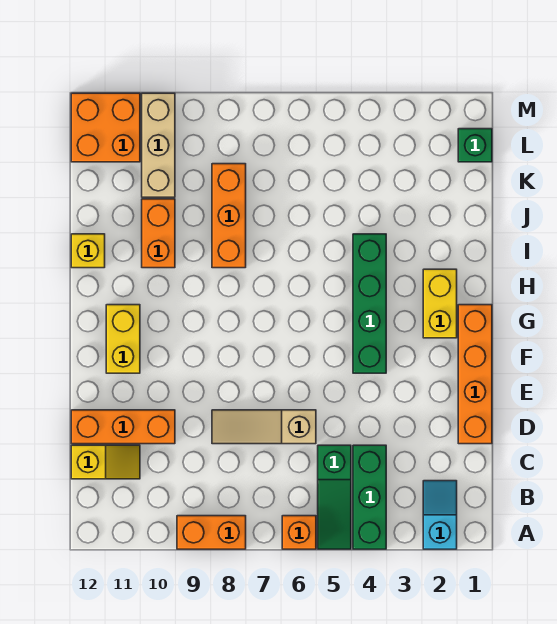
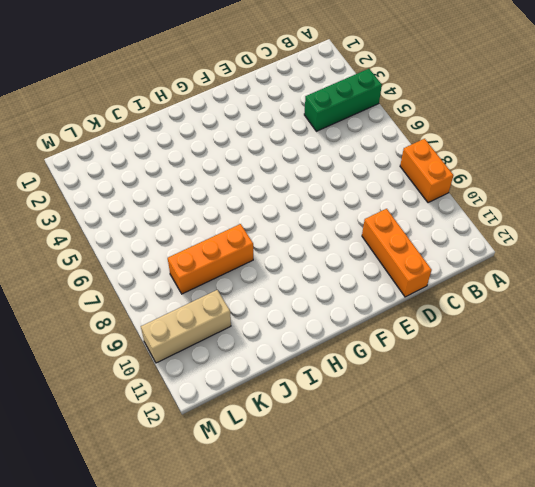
none -> cyan slope A2:B2 level 1 top A
none -> green slope A5:C5 level 1 top C
none -> orange brick A6 level 1

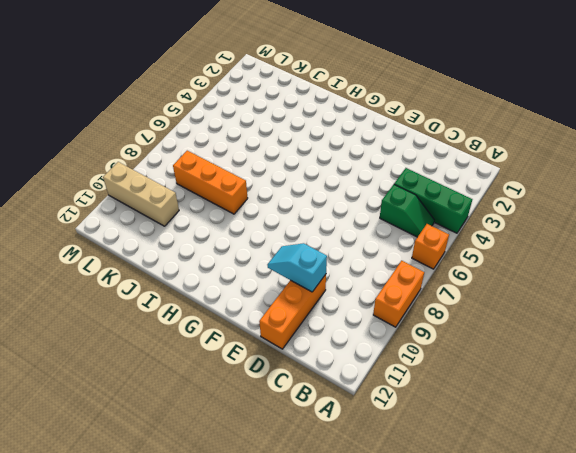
green slope B5:C5 level 1 top C -> green slope A5:C5 level 1 top C
cyan slope D10:E10 level 2 top D -> cyan slope A2:B2 level 1 top A
none -> yellow slope C11:C12 level 1 top 12
none -> orange brick D1:G1 level 1
none -> tan slope D6:D8 level 1 top 6

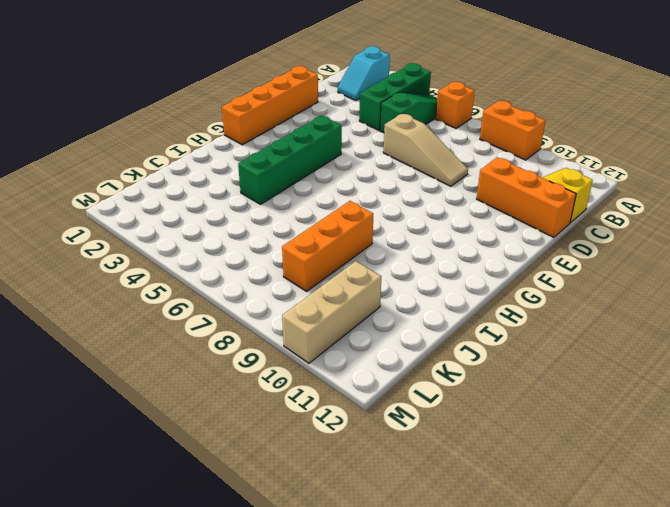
none -> yellow brick F11:G11 level 1
none -> yellow brick G2:H2 level 1
none -> orange brick I10:J10 level 1

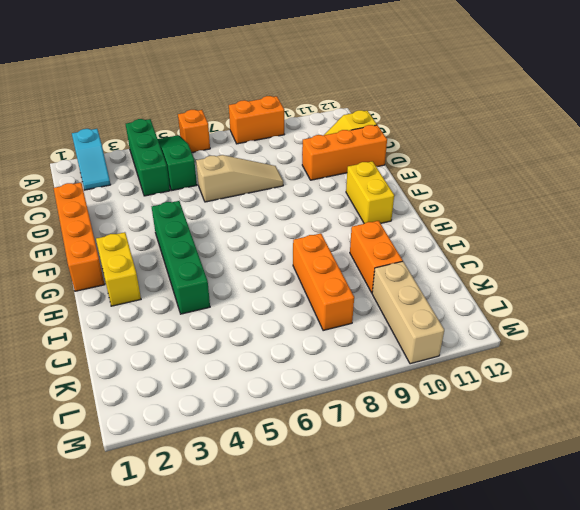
none -> yellow brick I12 level 1
none -> green brick L1 level 1
none -> orange brick L11:M12 level 1

